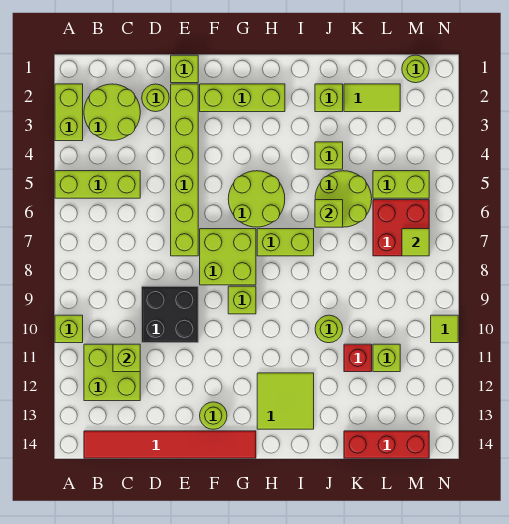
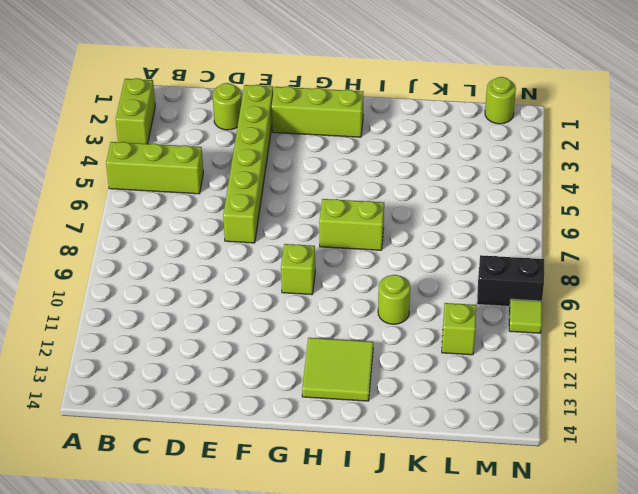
black brick M9:N9 level 1 -> none
none -> lime brick A10 level 1
none -> lime round brick B2:C3 level 1
none -> lime brick B11:C12 level 1
none -> red tile B14:G14 level 1

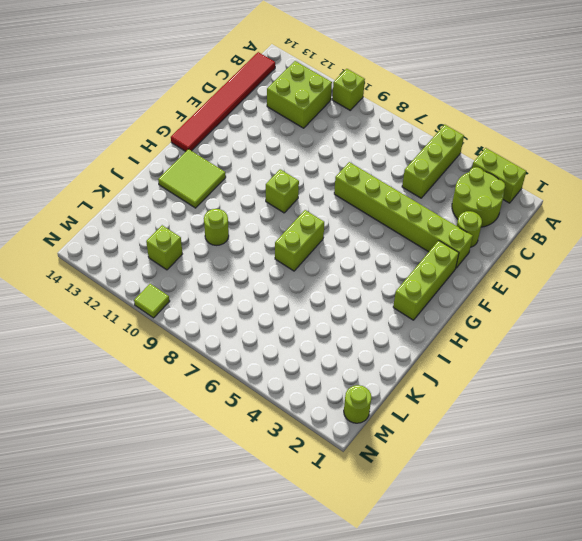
none -> black brick D9:E10 level 1
none -> lime brick E1 level 1
none -> lime brick F7:G8 level 1
none -> lime round brick F13 level 1

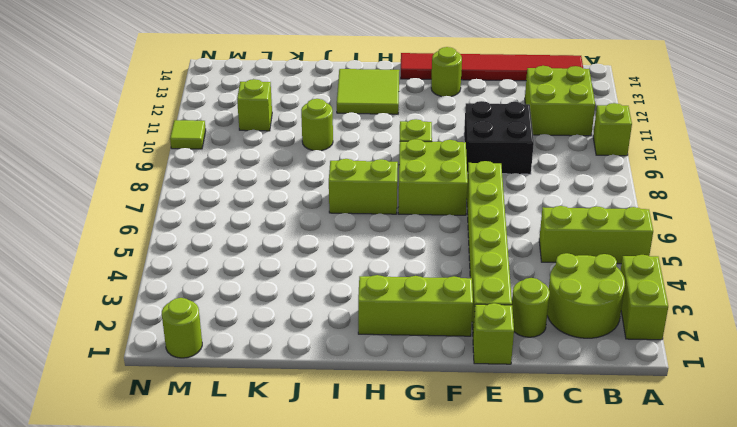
none -> lime round brick G5:H6 level 1
none -> lime brick J2 level 1
none -> lime brick J4 level 1
none -> lime round brick J5:K6 level 1

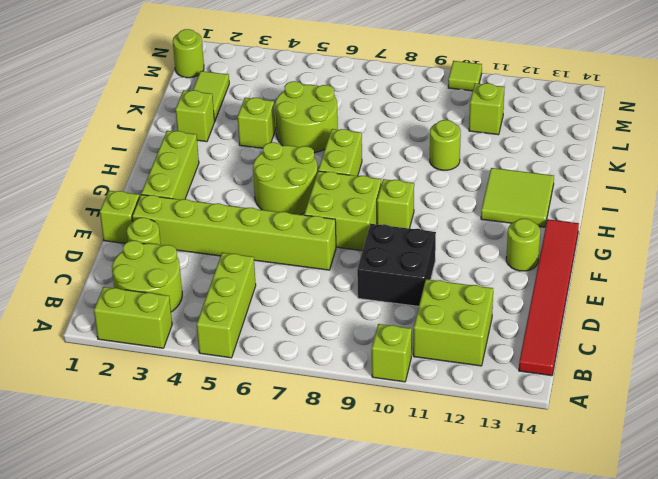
none -> red brick K11 level 1
none -> red brick K14:M14 level 1
none -> lime brick L5:M5 level 1
none -> red brick L6:M7 level 1

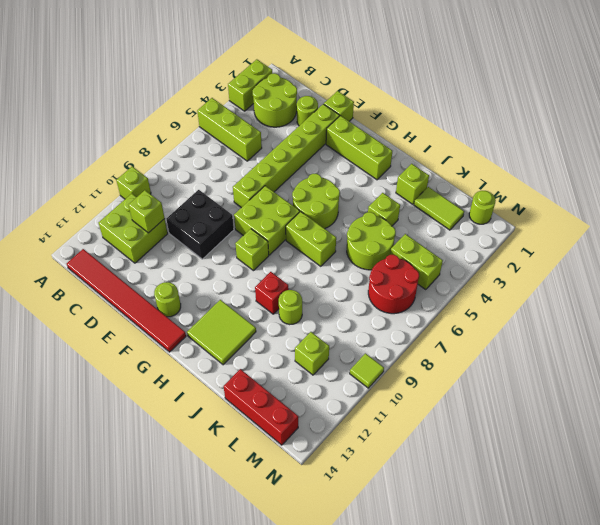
red brick I10 level 1 -> red brick K11 level 1
red round brick L6:M7 level 1 -> red brick L6:M7 level 1
none -> lime brick J6 level 2
none -> lime tile M7 level 2

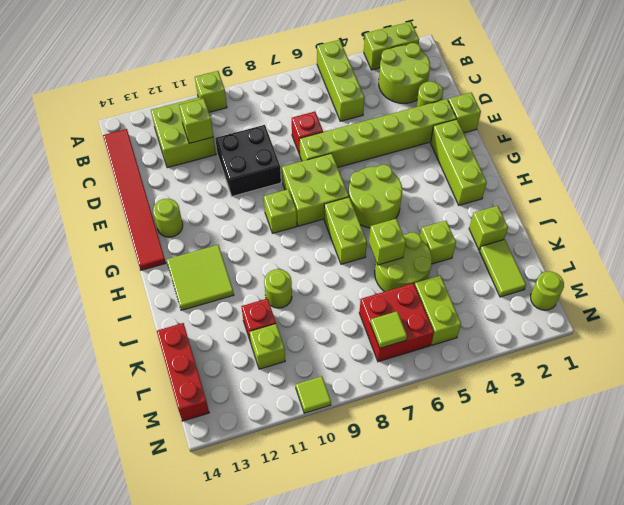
red brick D7 level 1 -> none

